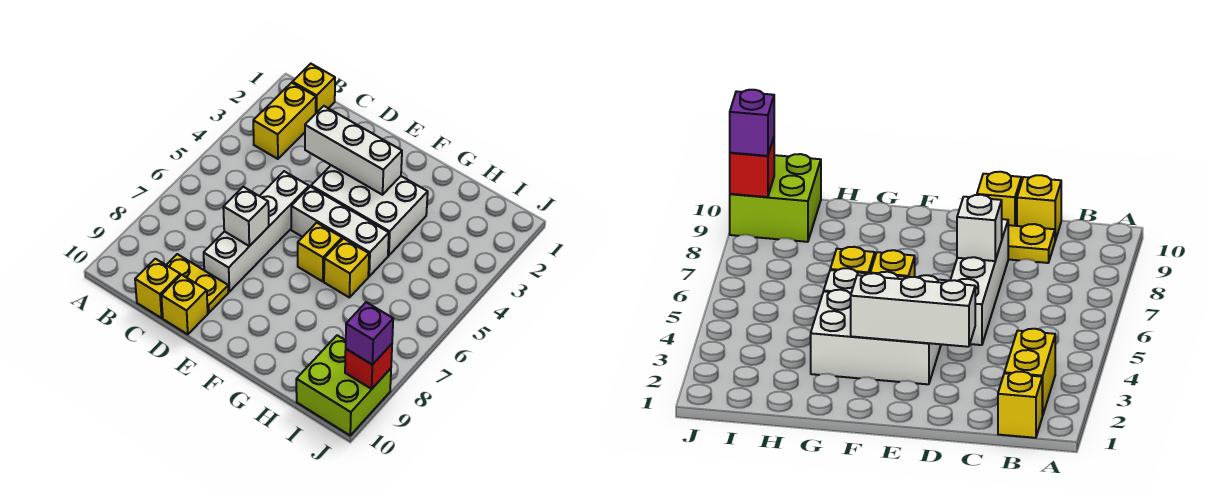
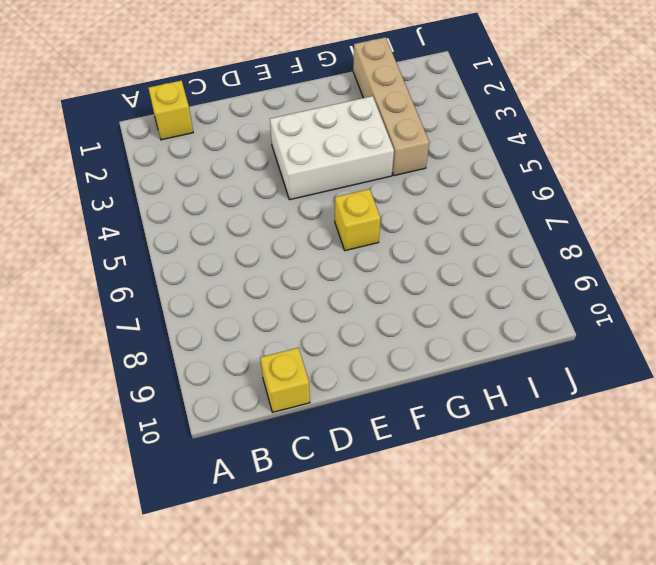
tan brick H1:H4 level 1 -> none
none -> yellow brick B2:B3 level 1
none -> yellow plate C9:D9 level 1
none -> white brick D5:D8 level 1

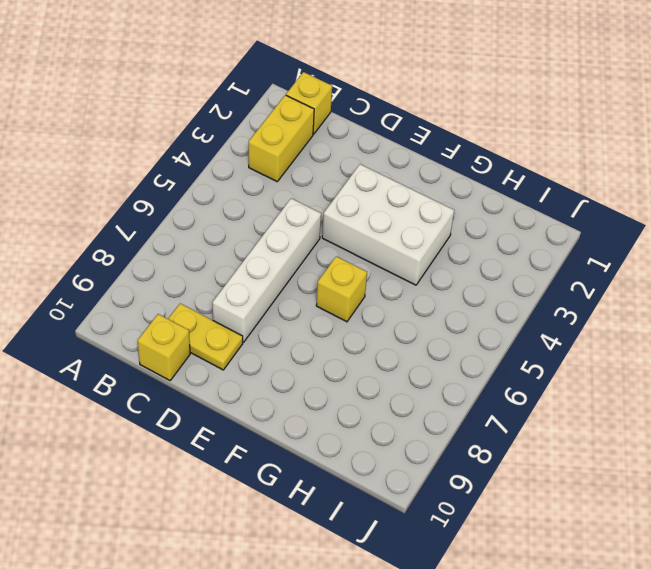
none -> yellow brick D10 level 1
none -> white brick E5:G5 level 1
none -> yellow brick G6 level 1

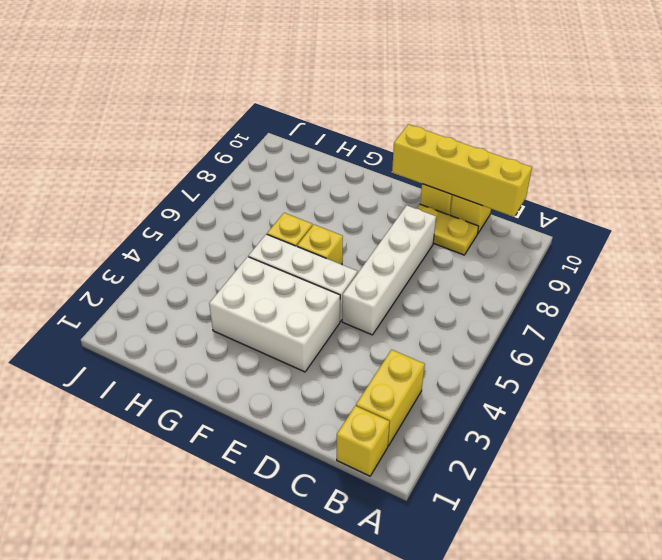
yellow brick B10:E10 level 2 -> none
none -> lime brick I9:J10 level 1
none -> white brick D3:F3 level 2
none -> white brick D7 level 2

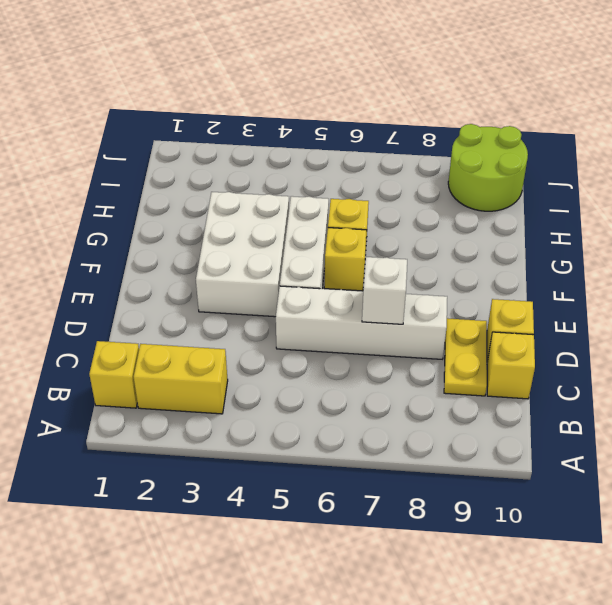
lime round brick I9:J10 level 1 -> lime brick I9:J10 level 1
none -> white brick D3:F3 level 2
none -> red brick J9 level 2
none -> purple brick J9 level 3

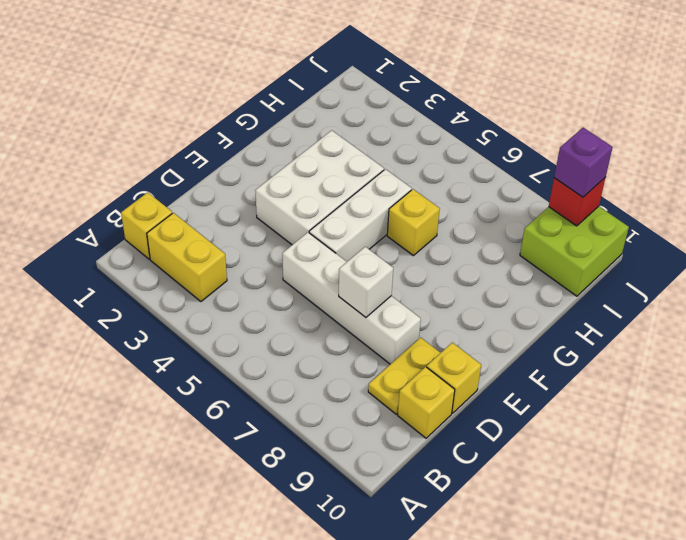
none -> yellow brick F6 level 1
none -> white brick D3:F3 level 2

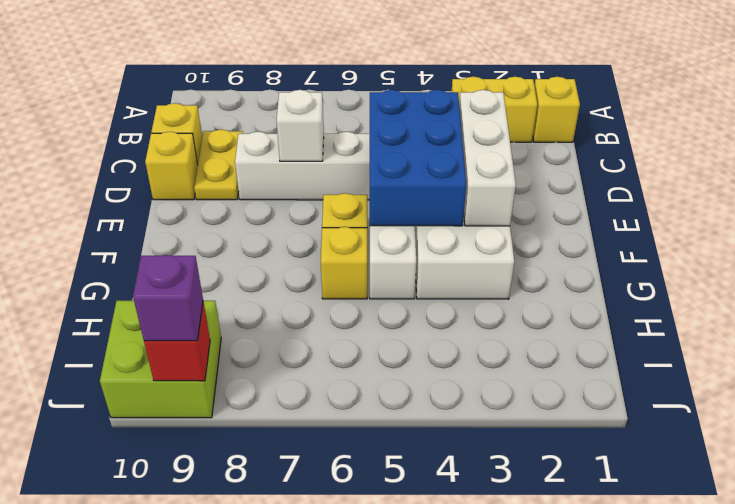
blue brick D4:F5 level 2 -> none

